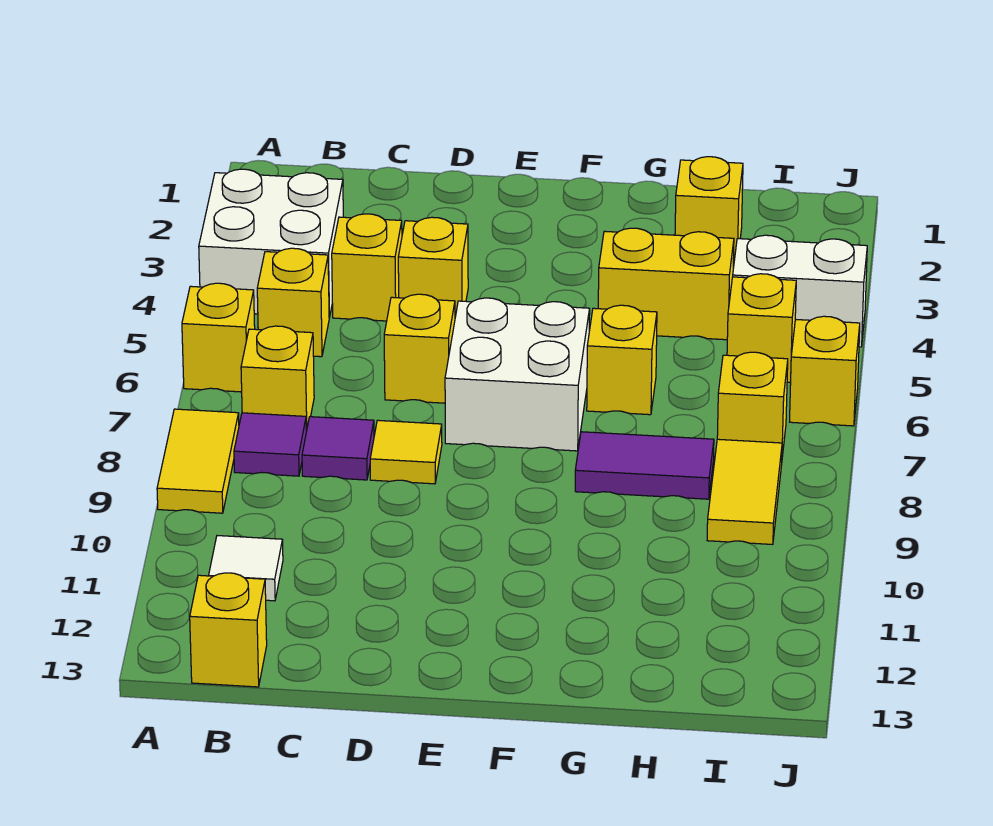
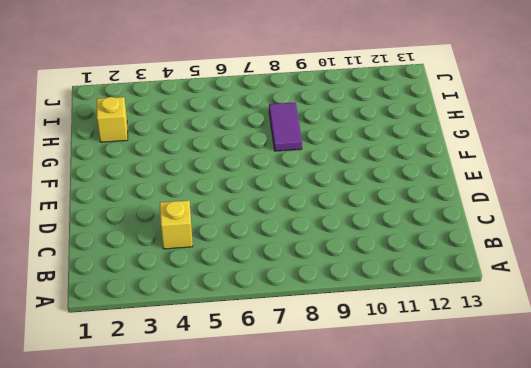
none -> white brick A3:B4 level 1
none -> yellow brick A6 level 1
none -> yellow tile A8:A9 level 1

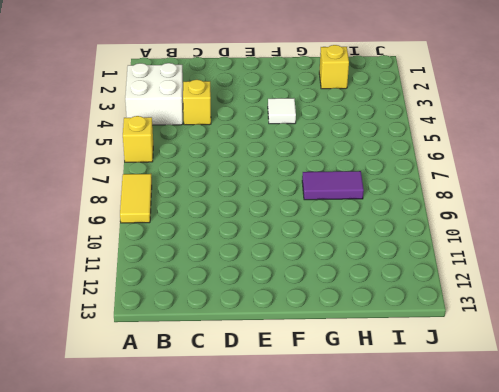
white tile F4 level 1 -> white tile B11 level 1
none -> yellow brick B5 level 1
none -> yellow brick B7 level 1
none -> purple tile B8 level 1

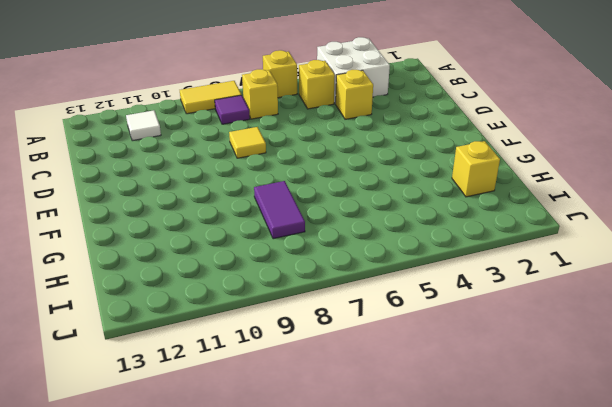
none -> yellow brick B13 level 1
none -> purple tile C8 level 1
none -> yellow brick D4 level 1

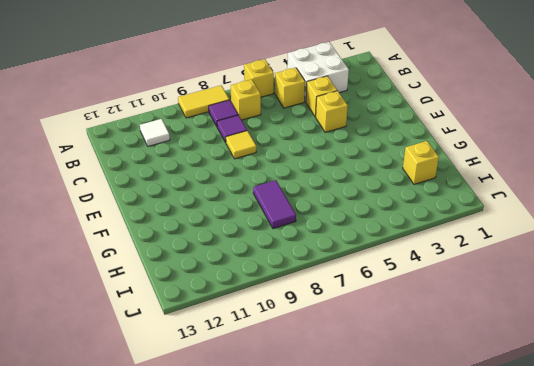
none -> yellow brick B13 level 1
none -> yellow brick D6 level 1
none -> white brick E6:F7 level 1

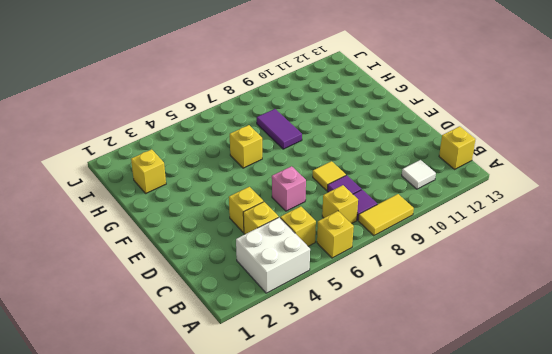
pink brick D6 level 1 -> yellow brick D6 level 1
none -> white brick E6:F7 level 1
none -> yellow brick G4:H4 level 1
none -> white brick I4:J4 level 1

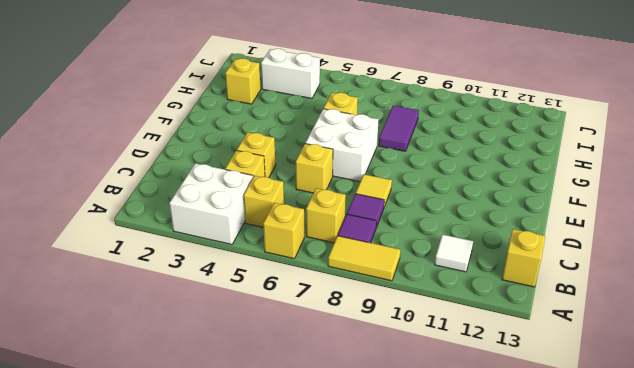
white brick I3:I4 level 1 -> white brick I4:J4 level 1
none -> yellow brick G4:H4 level 1
none -> yellow brick I5 level 1
none -> yellow brick I7 level 1

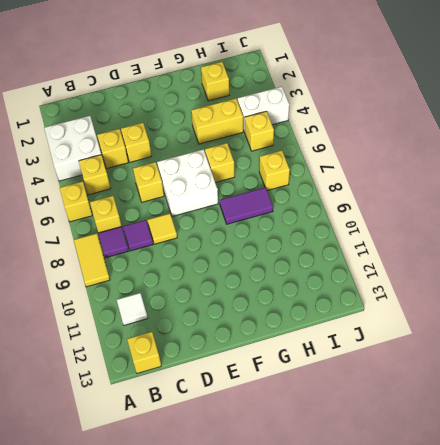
none -> yellow tile I8:I9 level 1
none -> yellow brick J6 level 1

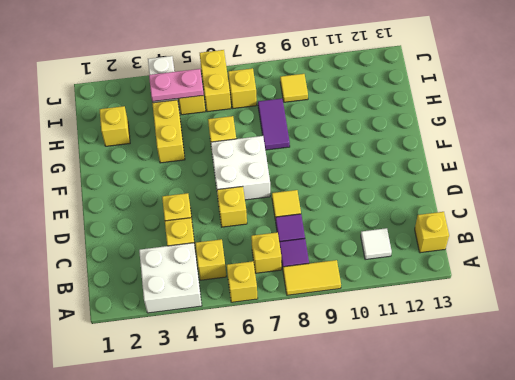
pink plate I4:I5 level 2 -> none
yellow brick I6:J6 level 1 -> yellow brick J6 level 1
yellow tile I9 level 1 -> yellow tile I8:I9 level 1

